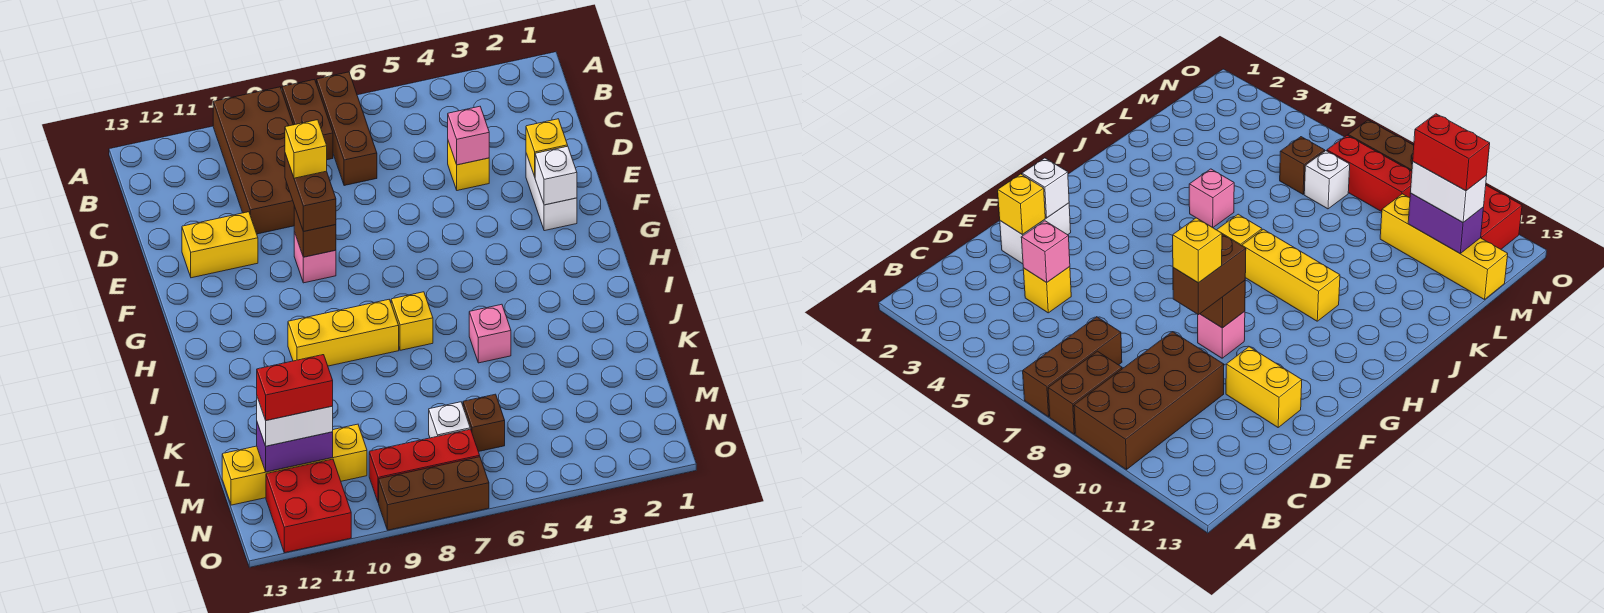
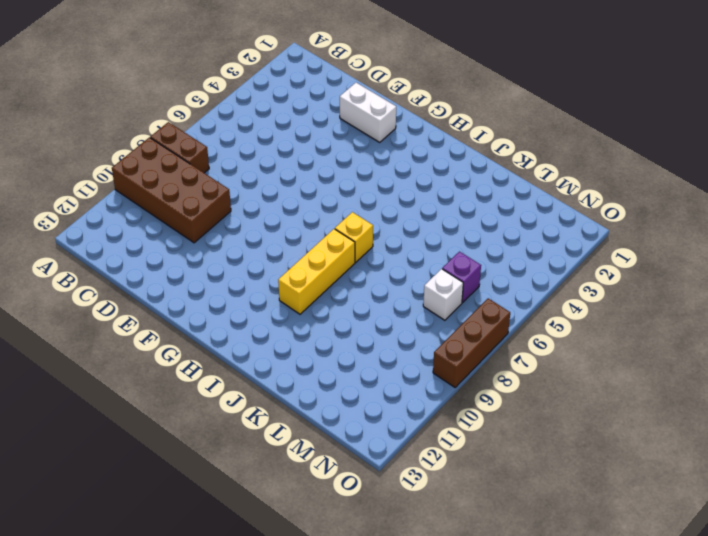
purple brick M6 level 1 -> brown brick M6 level 1
none -> brown brick A7:C7 level 1
none -> yellow brick D4 level 1
none -> yellow brick E11:E12 level 1

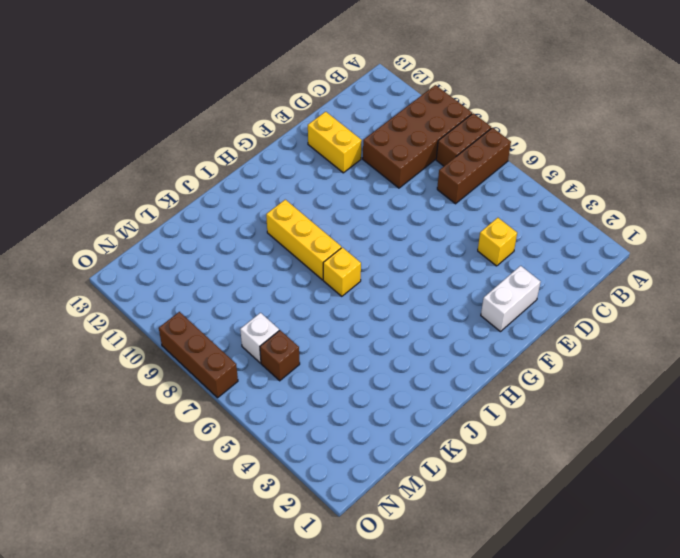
none -> pink brick F9 level 1
none -> pink brick J5 level 1
none -> yellow brick M10:M13 level 1

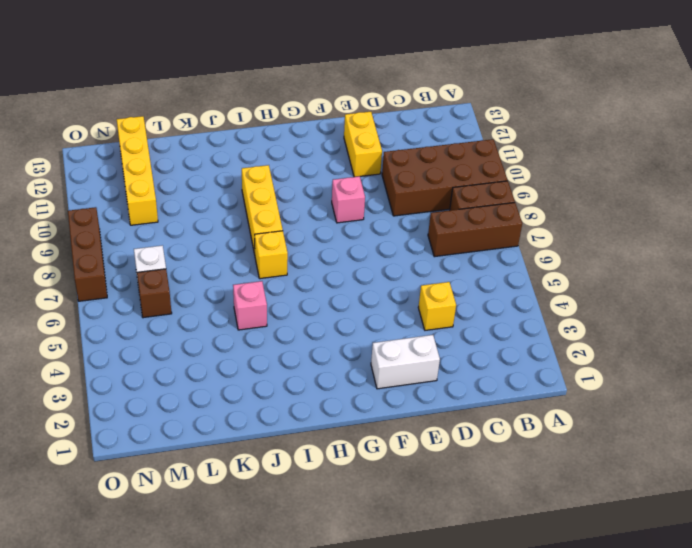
none -> red brick N7:N9 level 1
none -> red brick N11:O12 level 1
none -> pink brick D4 level 2

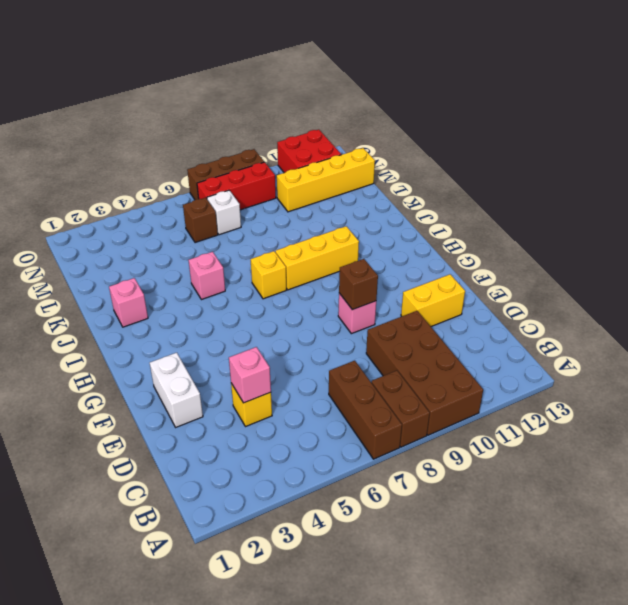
pink brick J2 level 1 -> none
none -> yellow brick E2 level 2
none -> white brick F2 level 2
none -> purple brick M11:M12 level 2

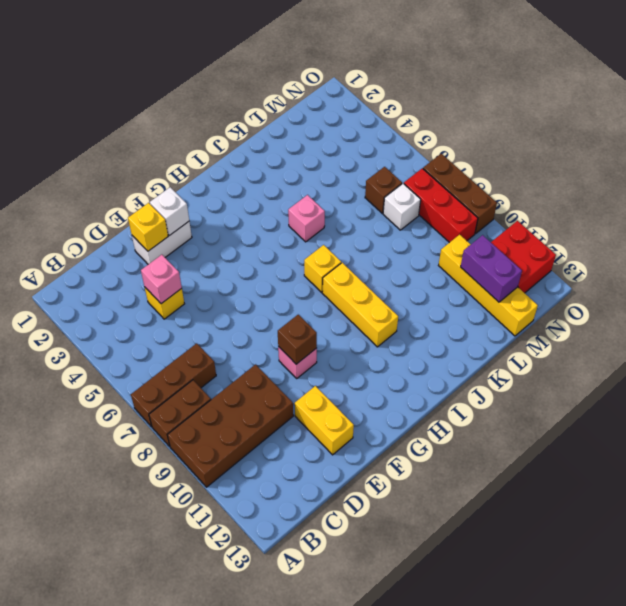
none -> brown brick E9:F9 level 3
none -> white brick M11:M12 level 3
none -> yellow brick E9 level 4

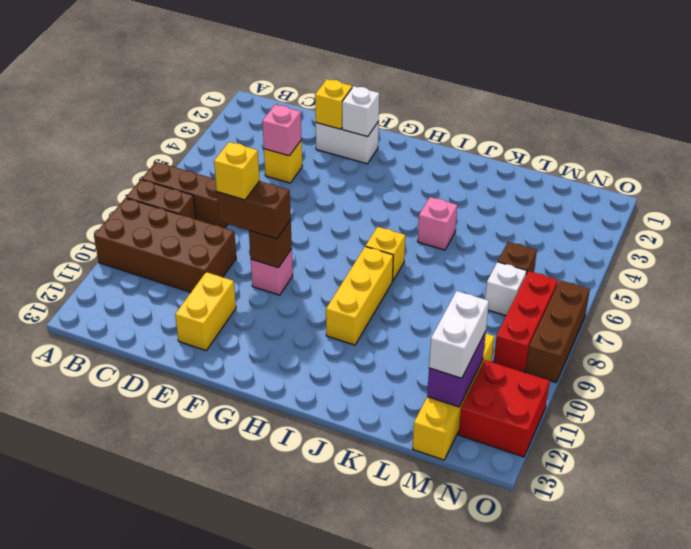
none -> red brick M11:M12 level 4

